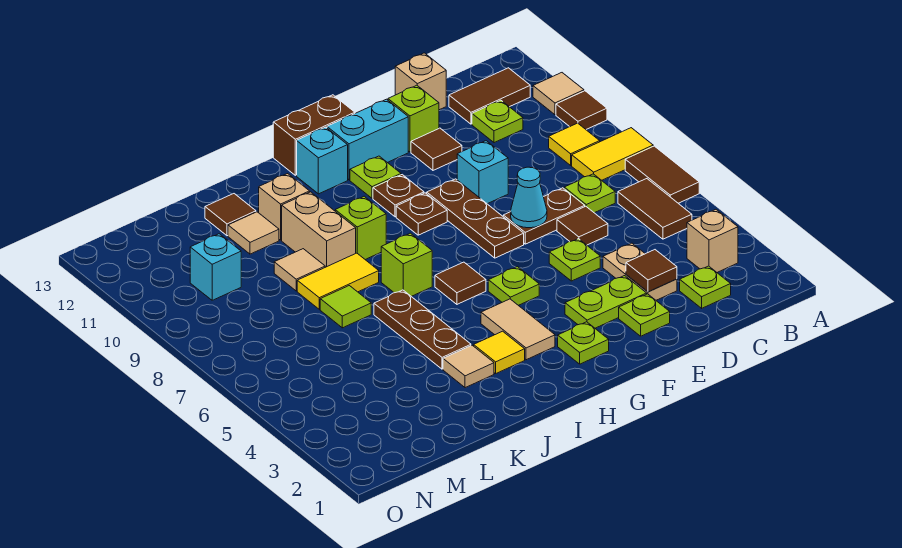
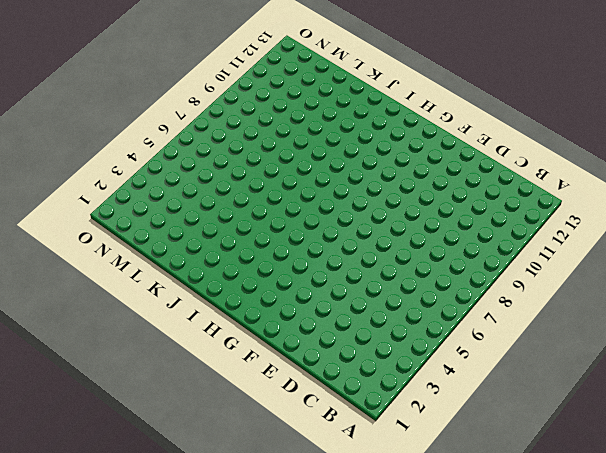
none -> brown tile A6:A7 level 1
none -> yellow tile A8:B8 level 1
none -> brown tile A10 level 1
none -> tan tile A11 level 1

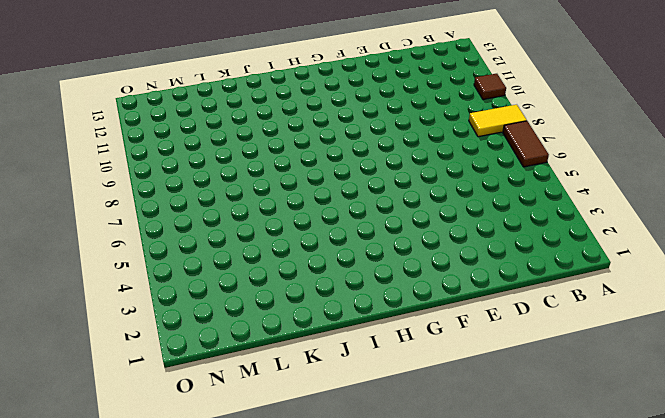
none -> tan tile A11 level 1
none -> tan brick B3 level 1
none -> brown tile B5:B6 level 1
none -> yellow tile B9 level 1

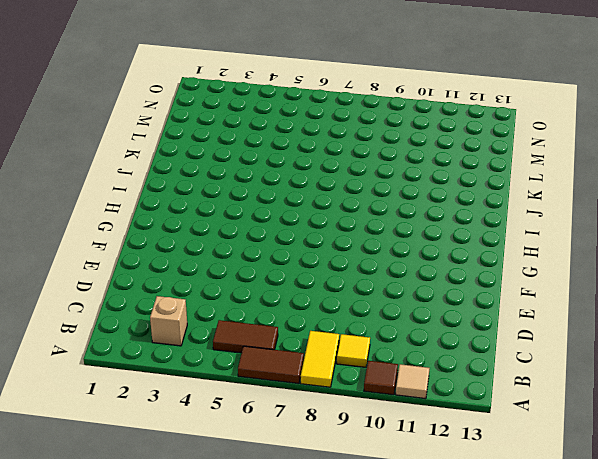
none -> brown tile B12:C12 level 1
none -> lime plate C2 level 1
none -> lime plate C7 level 1
none -> lime plate C11 level 1

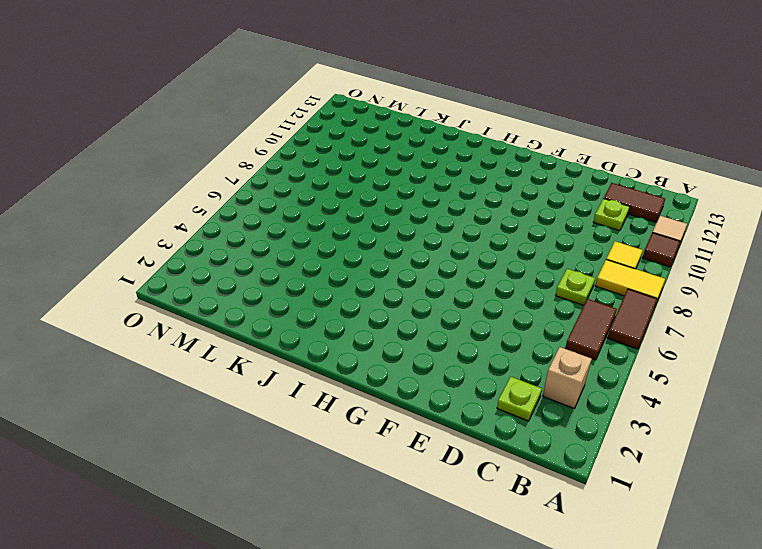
none -> tan plate D3:D4 level 1
none -> brown tile D6 level 1
none -> brown plate D7:E7 level 1
none -> tan brick D13 level 1

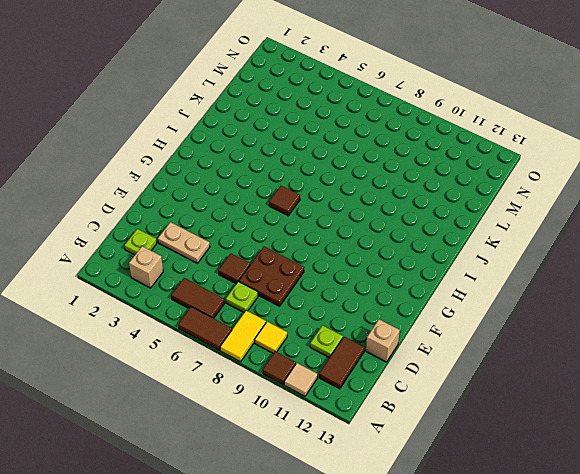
brown plate D7:E8 level 1 -> brown plate D7:E7 level 1
none -> lime plate E2 level 1
none -> lime plate E3:F3 level 1
none -> lime plate E5 level 1
none -> cyan brick E9 level 1

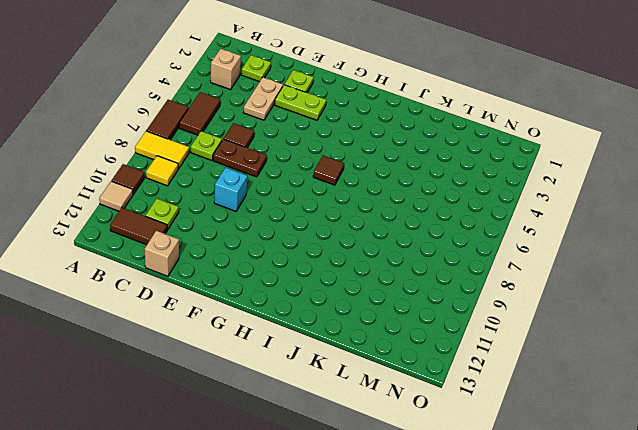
none -> lime plate E5 level 1
none -> brown tile E11 level 1
none -> lime brick E12 level 1
none -> brown plate F7:F9 level 1

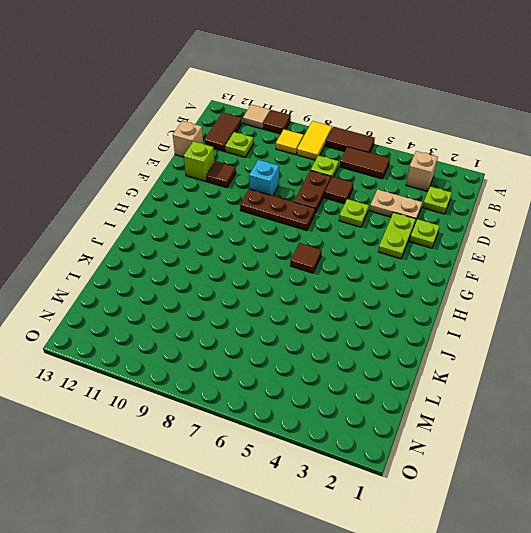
none -> cyan brick F12:G12 level 1
none -> lime plate G2 level 1
none -> lime plate G5 level 1
none -> brown plate G9 level 1

